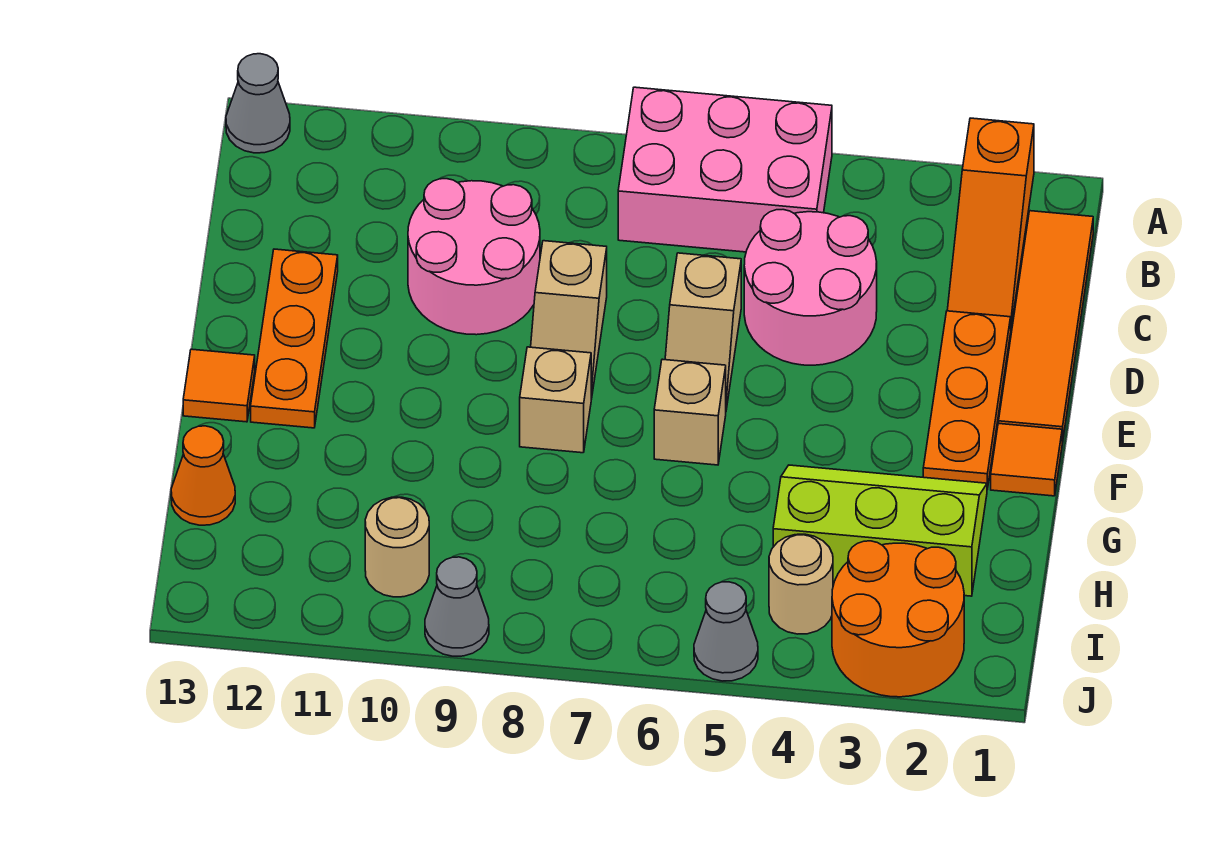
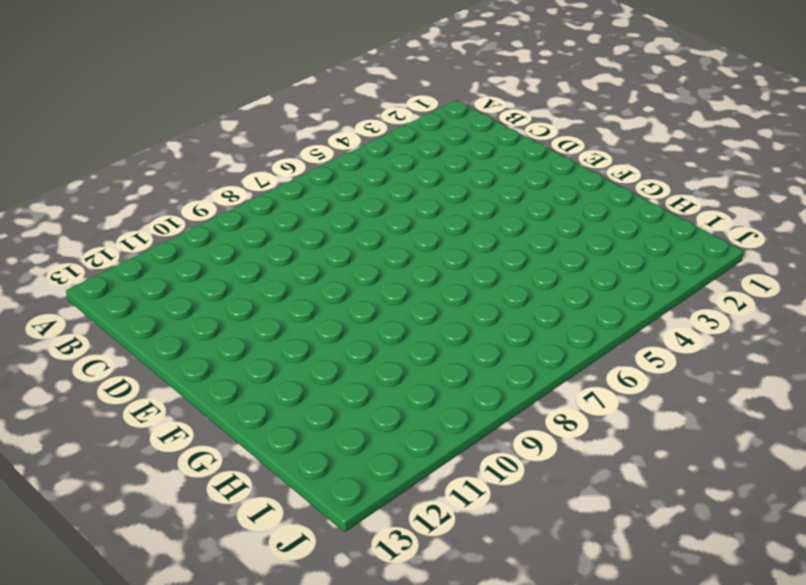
none -> orange slope A2:C2 level 1 top A
none -> pink brick A5:B7 level 1
none -> grey cone A13 level 1

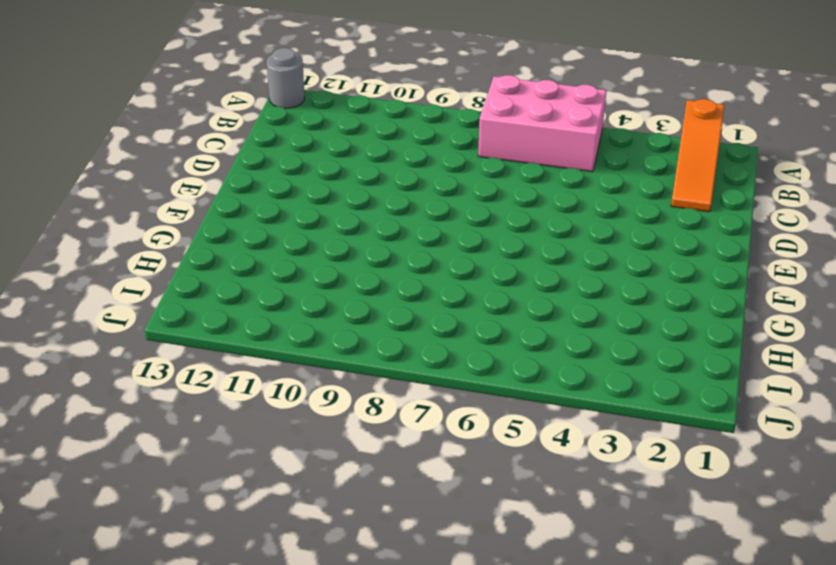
grey round brick A13 level 1 -> grey cone A13 level 1
none -> orange tile B1:E1 level 1
none -> pink round brick C4:D5 level 1
none -> pink round brick C9:D10 level 1

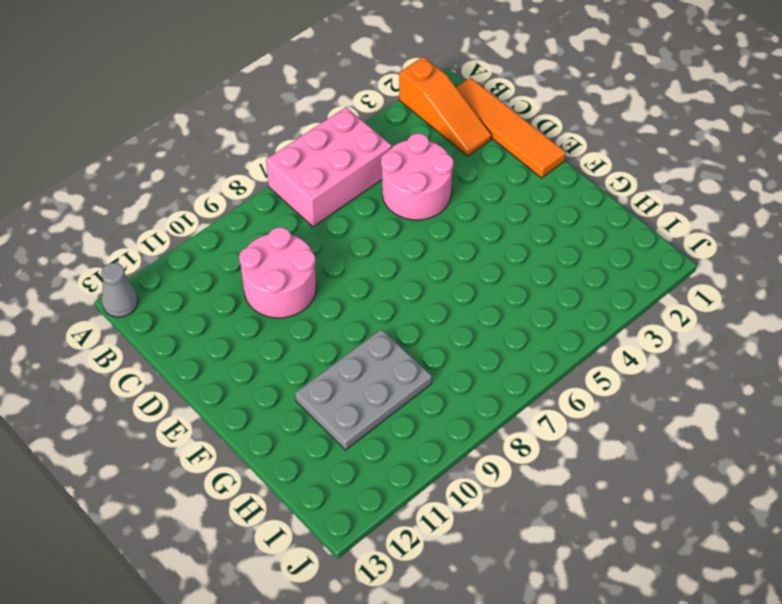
grey plate G9:H11 level 1 -> none
none -> orange plate D2:F2 level 1
none -> tan slope D6:E6 level 1 top D
none -> tan slope D8:E8 level 1 top D

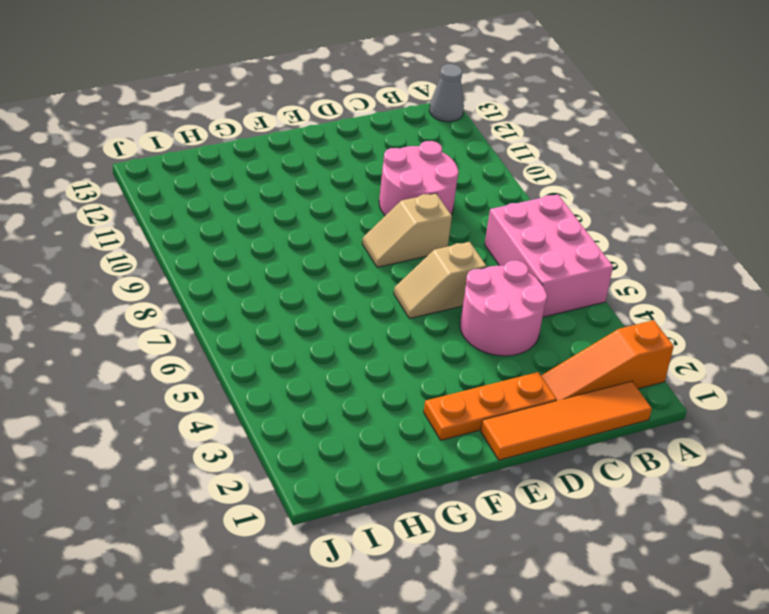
none -> orange plate D12:F12 level 1
none -> orange tile F1 level 1
none -> tan brick F6 level 1

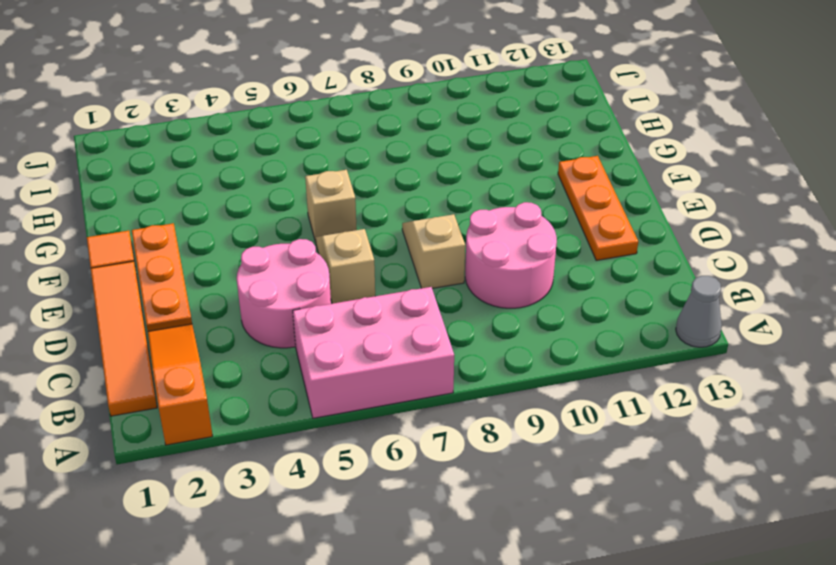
none -> tan brick F8 level 1
none -> orange tile F13 level 1
none -> lime slope G2:H4 level 1 top H

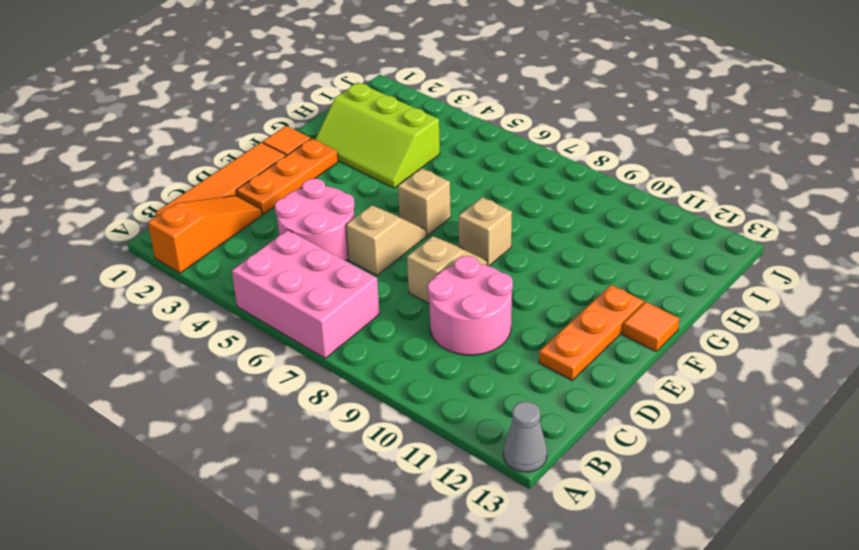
none -> orange cone H13 level 1
none -> orange round brick I2:J3 level 1
none -> tan round brick I4 level 1

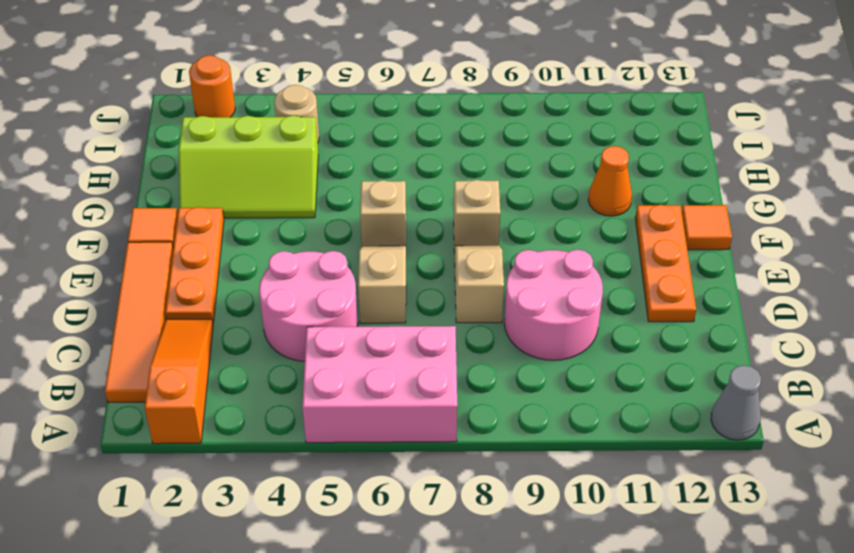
orange cone G11 level 1 -> orange cone H13 level 1
orange round brick J2 level 1 -> orange round brick I2:J3 level 1
none -> tan round brick I10 level 1
none -> grey cone J5 level 1
none -> grey cone J9 level 1

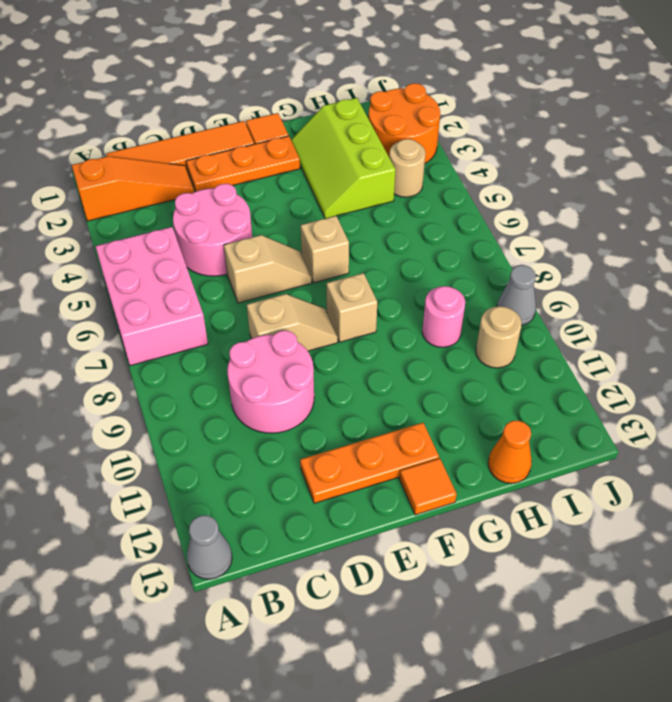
pink round brick H9 level 1 -> none
none -> grey cone J5 level 1

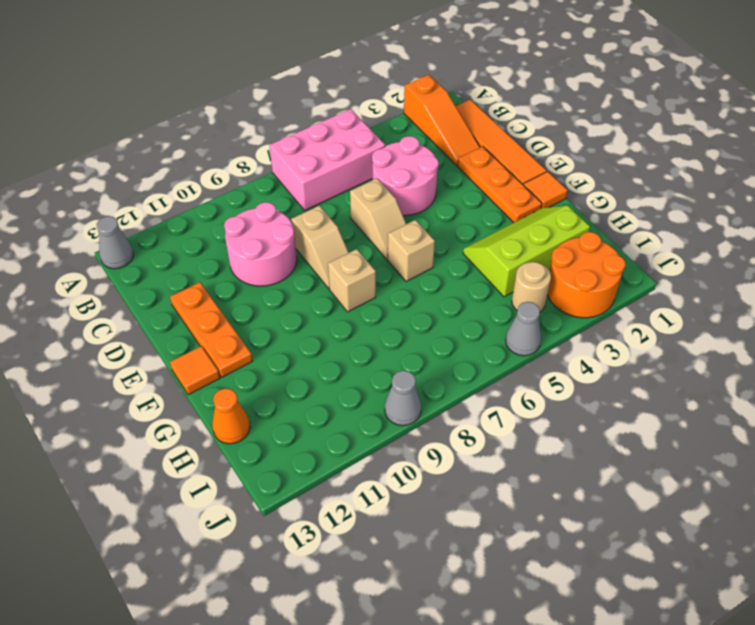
none -> tan round brick I10 level 1

